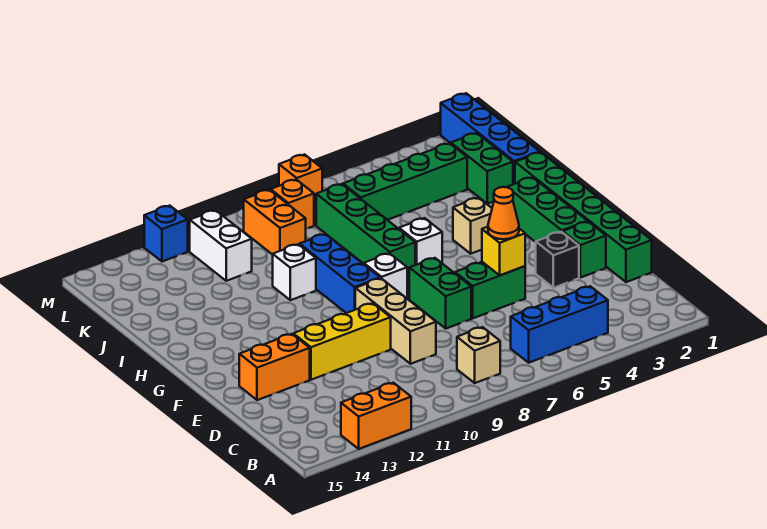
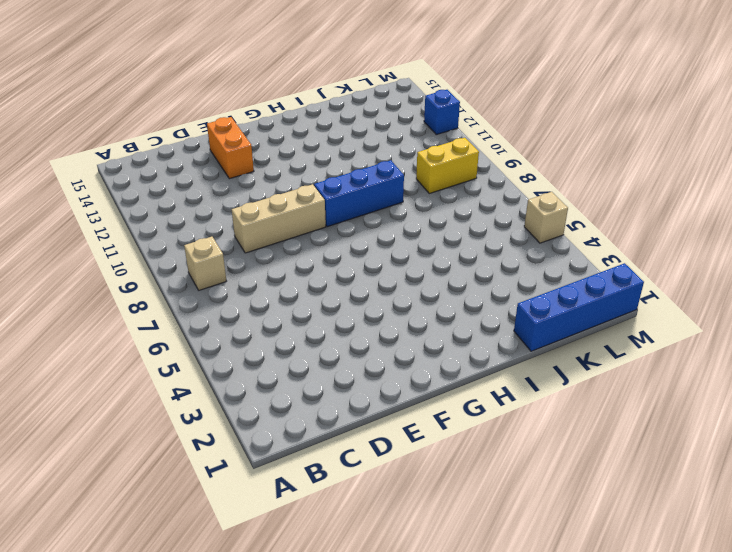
yellow brick K9:L9 level 1 -> orange brick K9:L9 level 1
tan brick M5 level 1 -> tan brick H4 level 1
none -> orange brick A12:A13 level 1
none -> blue brick B4:B6 level 1
none -> green brick D1:I1 level 1

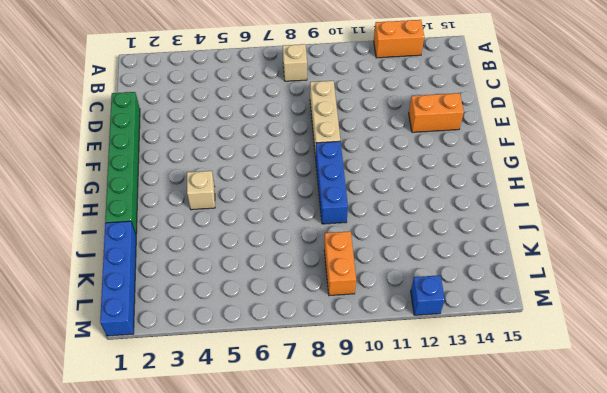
none -> blue brick B4:B6 level 1
none -> green brick E2 level 1
none -> black brick E3 level 1

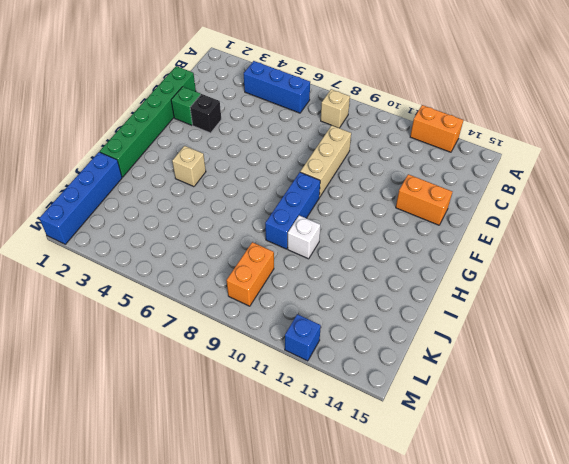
none -> green brick E5:E6 level 1
none -> green brick E7:F7 level 1
none -> yellow brick E10:E12 level 1

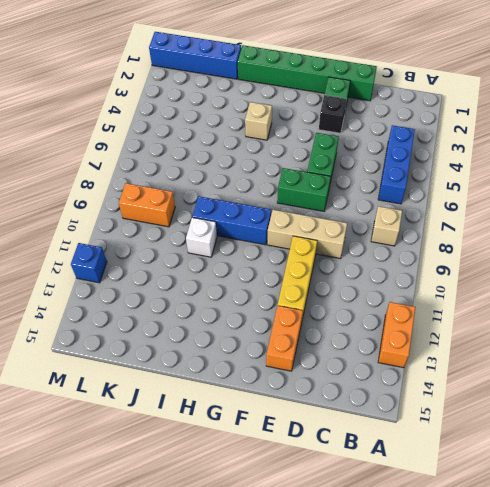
none -> green brick F2:H2 level 1
none -> white brick G8 level 1
none -> white brick H6 level 1

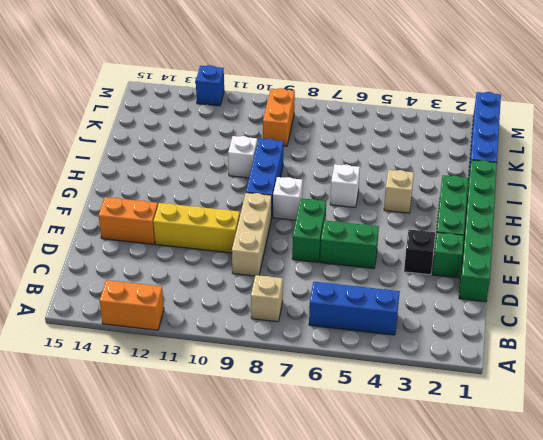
none -> green brick H7:K7 level 1
none -> green brick J2:K2 level 1
none -> green brick K3:K6 level 1

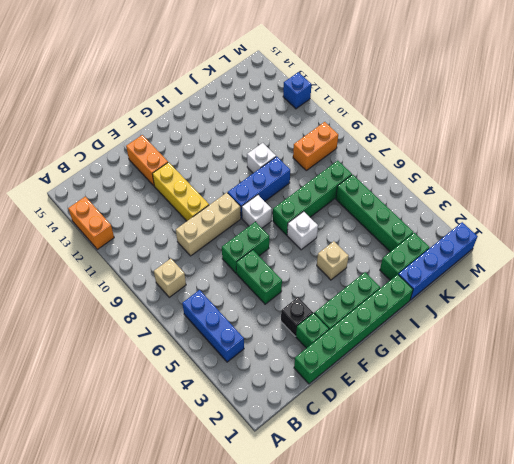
none -> white brick K11:L11 level 1
none -> orange brick L8 level 1
none -> orange brick M7 level 1

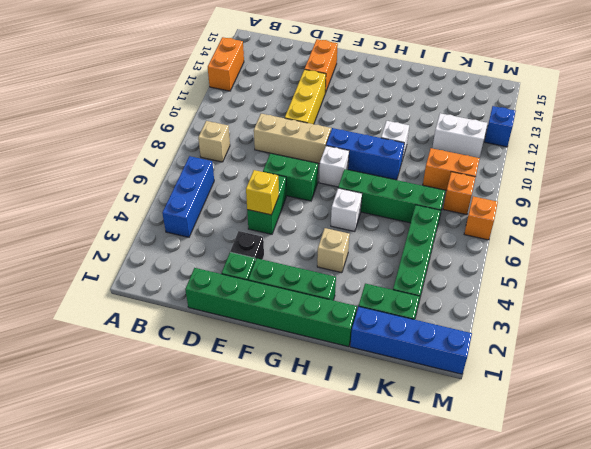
none -> orange cone E5 level 3

